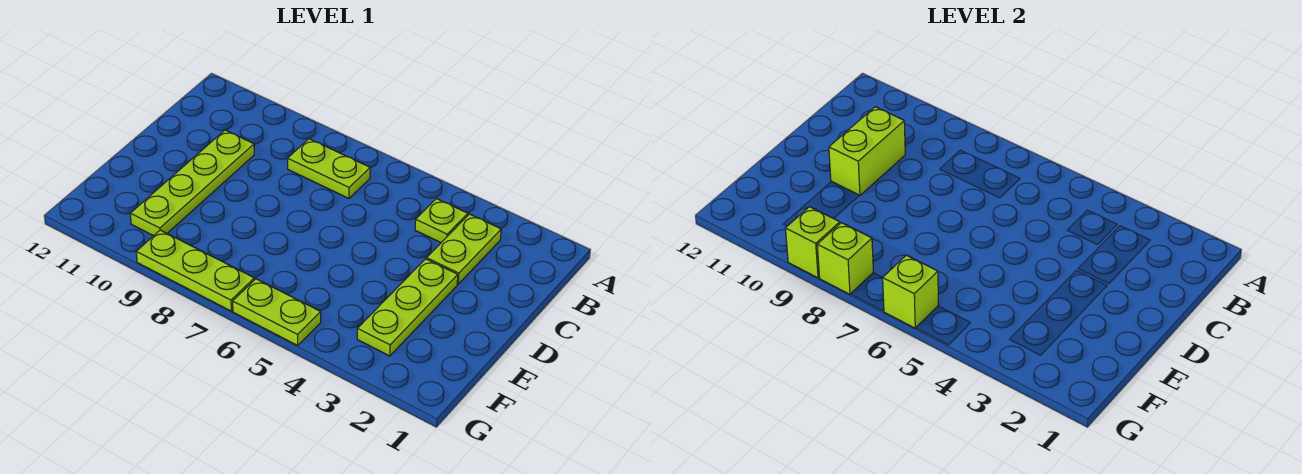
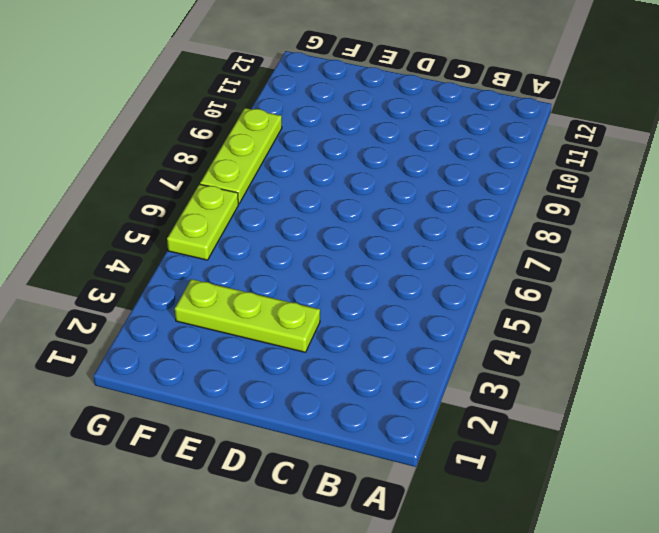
none -> lime plate B3:C3 level 1
none -> lime plate B4 level 1

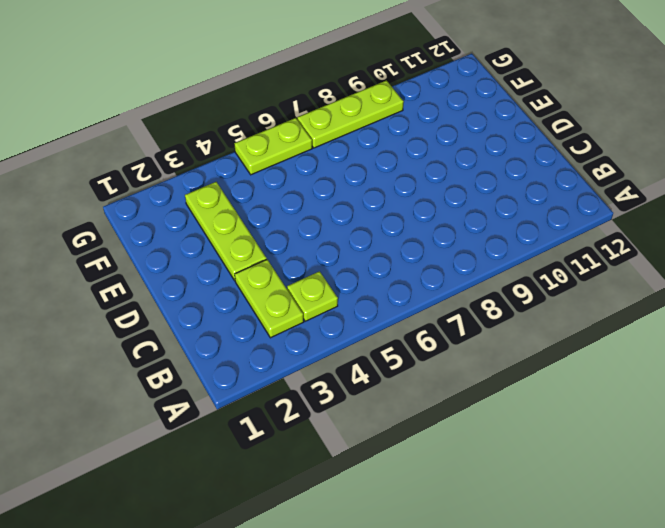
none -> lime plate B7:B8 level 1
none -> lime plate C10:F10 level 1

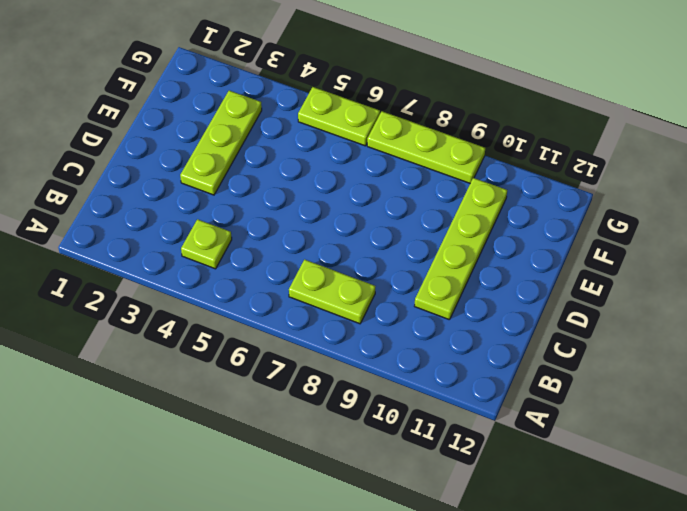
none -> lime plate B3:C3 level 1
none -> lime brick C10:D10 level 2

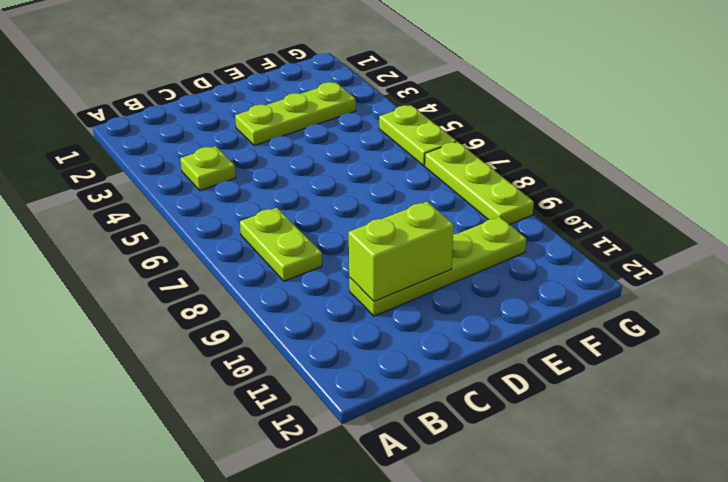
none -> lime plate B3:C3 level 1
none -> lime brick G6 level 2

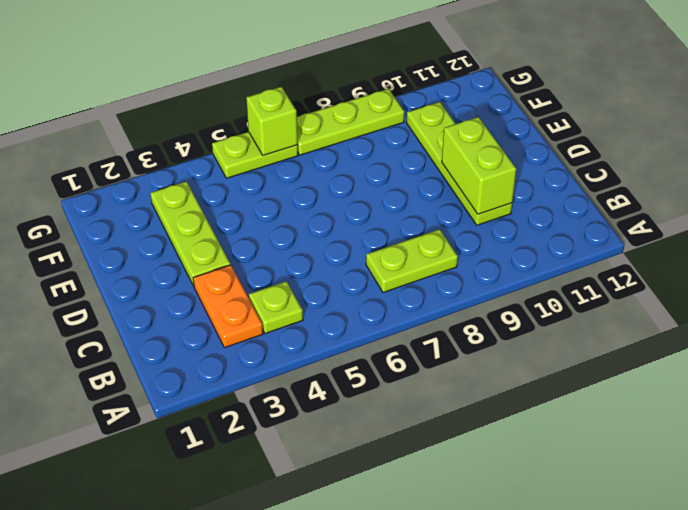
orange plate B3:C3 level 1 -> lime plate B3:C3 level 1
none -> lime brick G8 level 2
none -> lime brick G9 level 2

